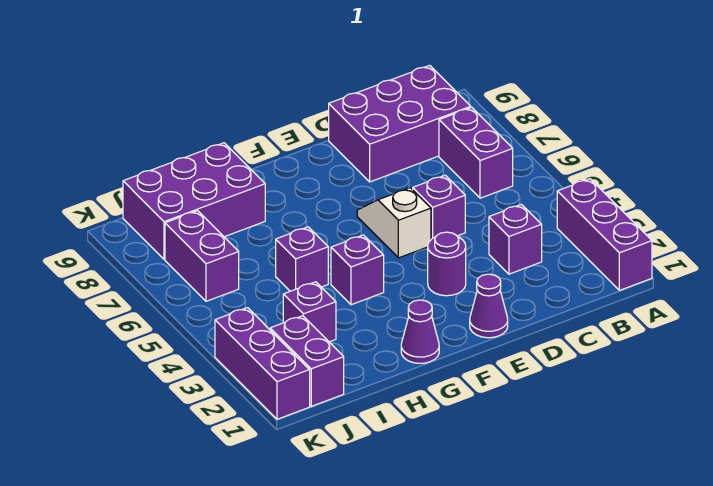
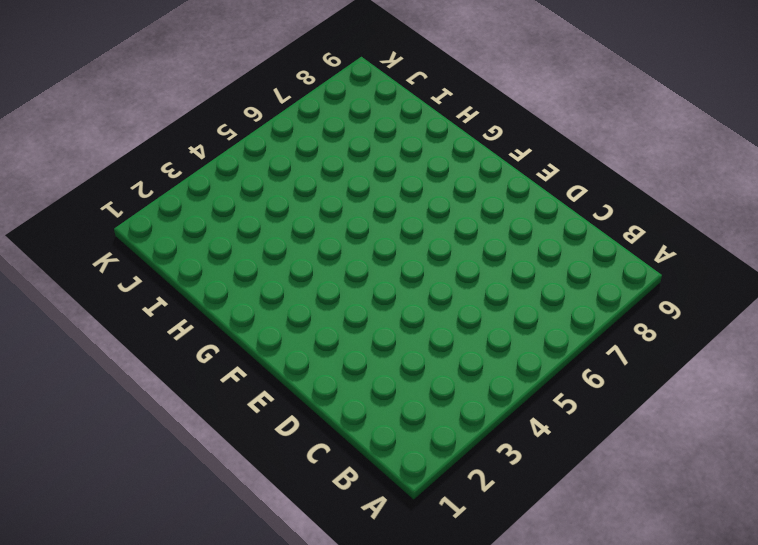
none -> purple brick A1:A3 level 1
none -> purple brick B6:B7 level 1
none -> purple brick B8:D9 level 1

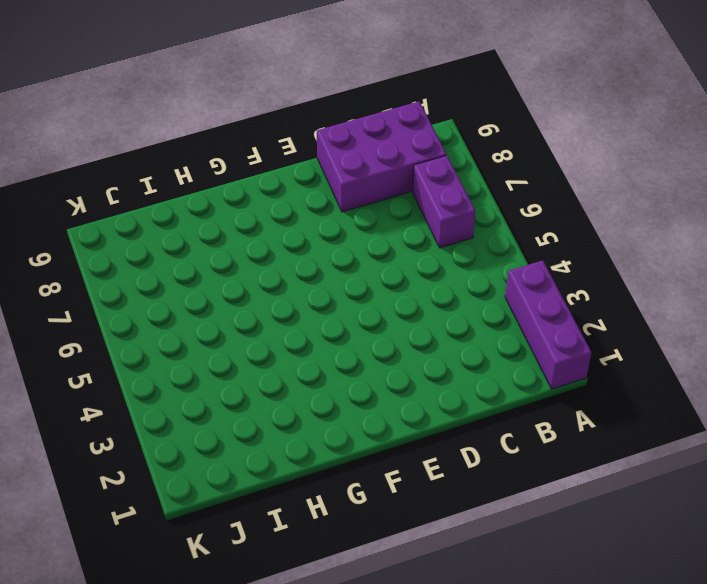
none -> purple brick C3 level 1
none -> purple brick D5 level 1
none -> purple cone E1 level 1

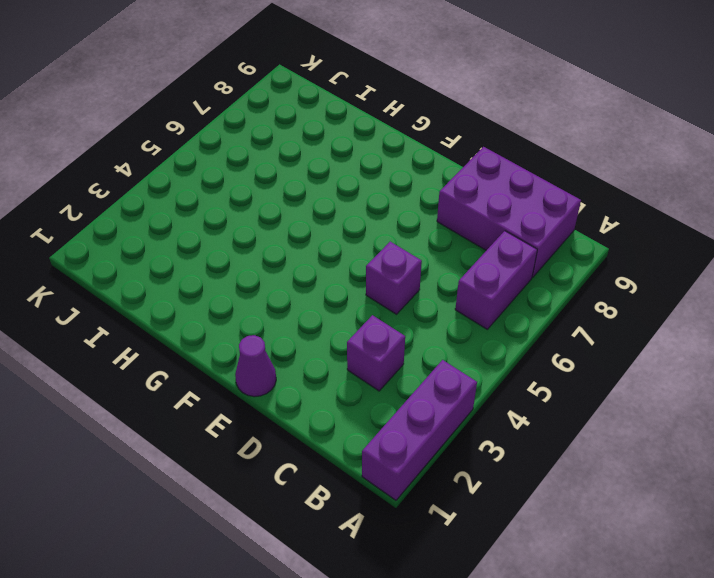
none -> purple round brick E3 level 1
none -> white slope E5:E6 level 1 top 5
none -> purple cone G1 level 1

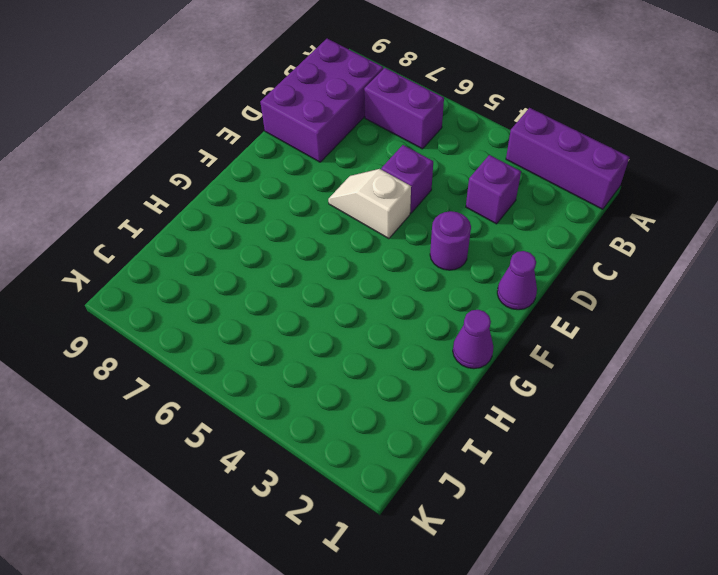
none -> purple brick G4 level 1
none -> purple brick H5 level 1
none -> purple brick H8:J9 level 1

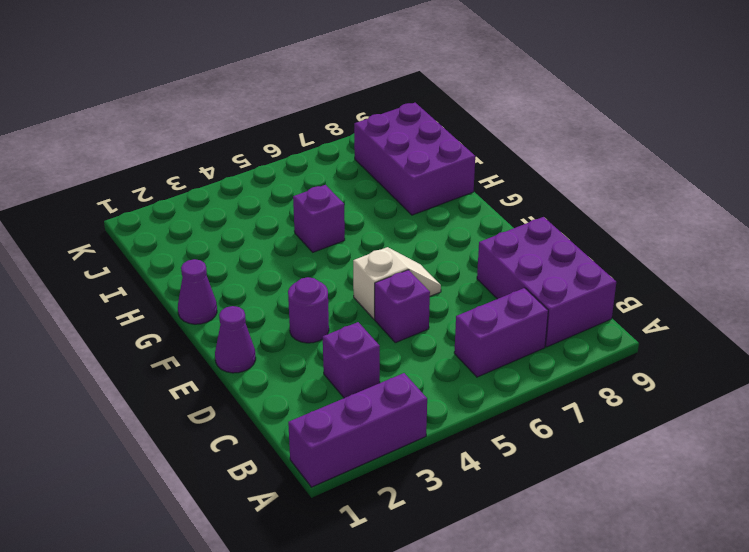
none -> purple brick G4 level 1
none -> purple brick I3 level 1
none -> purple brick J1:J2 level 1

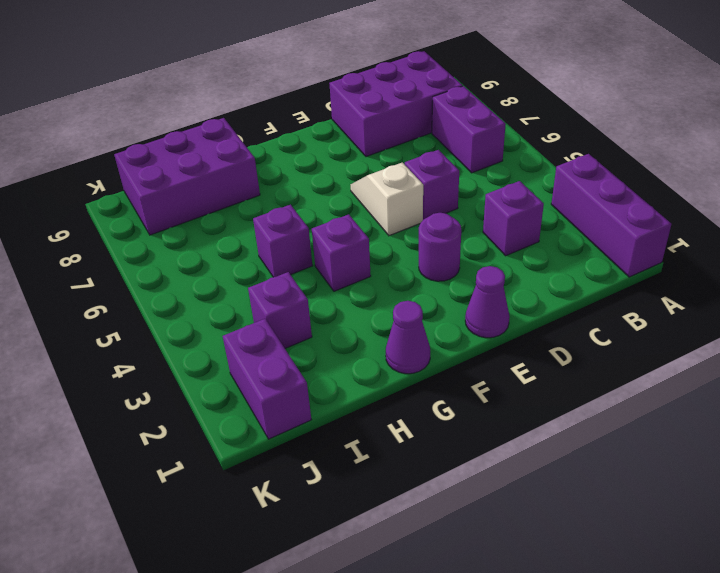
none -> purple brick J6:J7 level 1
none -> purple brick K1:K3 level 1

